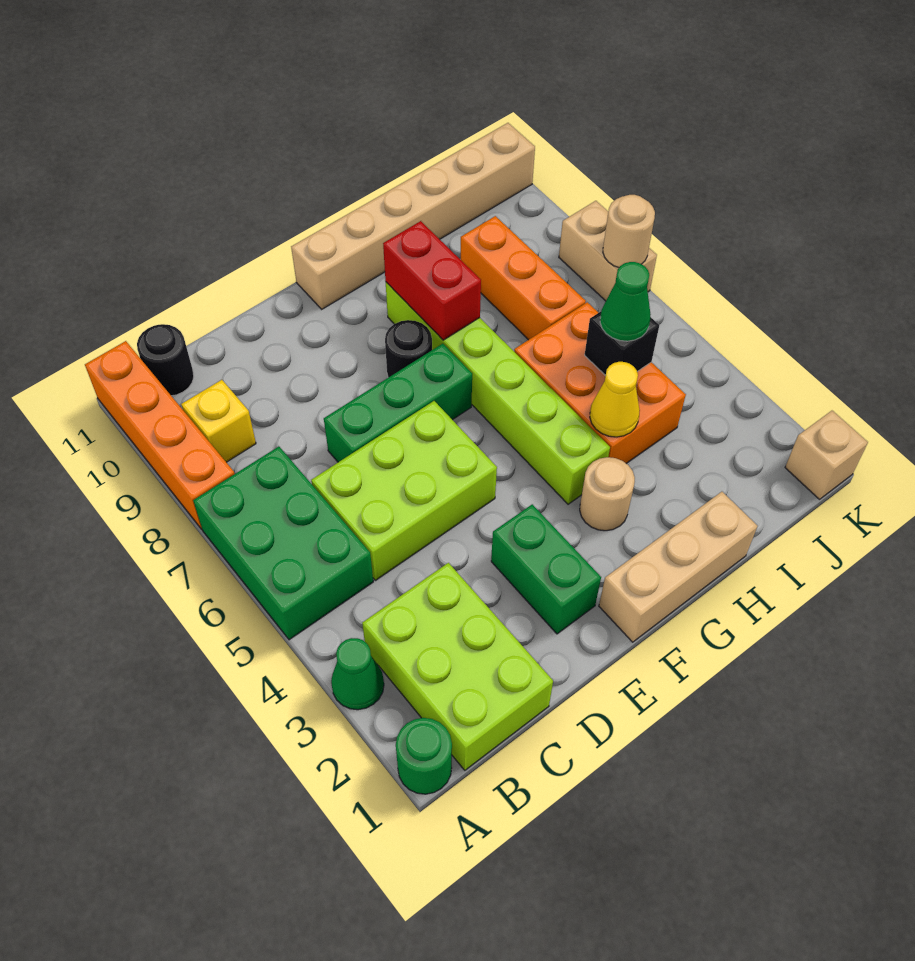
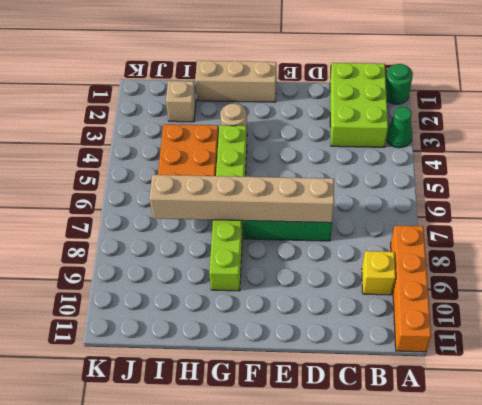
tan brick D7:I7 level 2 -> tan brick F11:K11 level 1
tan brick I2 level 1 -> tan brick K1 level 1
none -> green brick A5:B7 level 1
none -> black round brick B11 level 1
none -> lime brick C5:E6 level 1

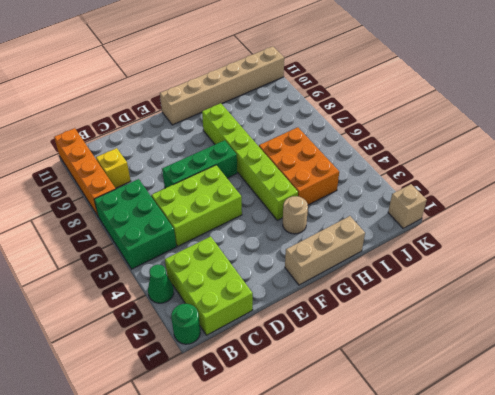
none -> black round brick B11 level 1
none -> green brick E2:E3 level 1
none -> black round brick F8 level 1

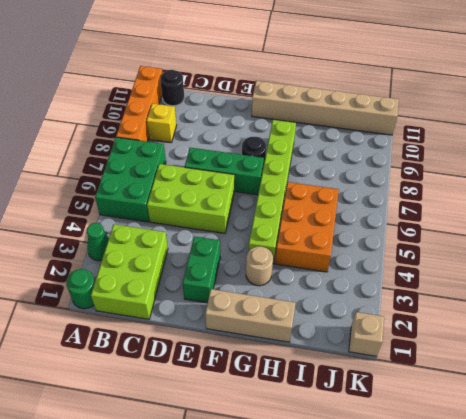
none -> orange brick I7:I9 level 1
none -> tan brick K7:K8 level 1
none -> red brick G8:G9 level 2

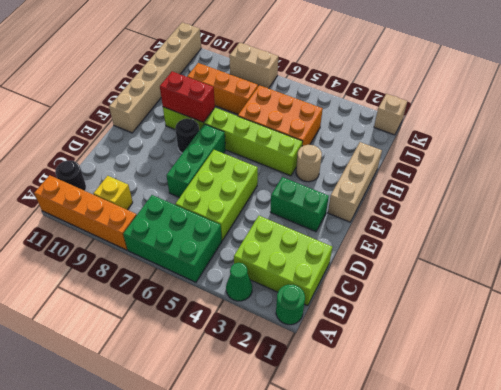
none -> yellow cone H4 level 2
none -> black brick I5 level 2
none -> tan round brick K7 level 2

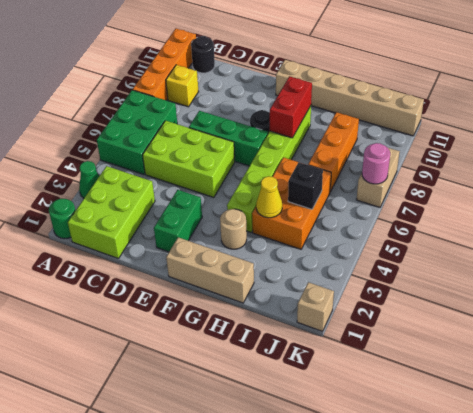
pink round brick K7 level 2 -> tan round brick K7 level 2
none -> green cone I5 level 3

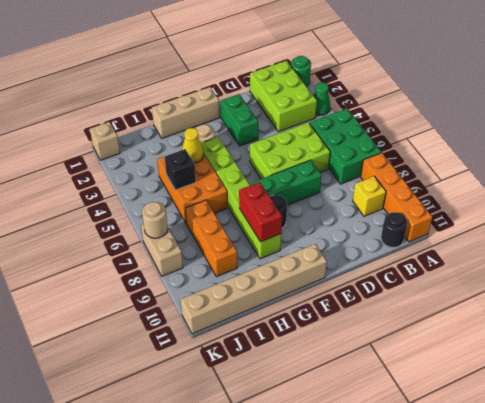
none -> green cone I5 level 3

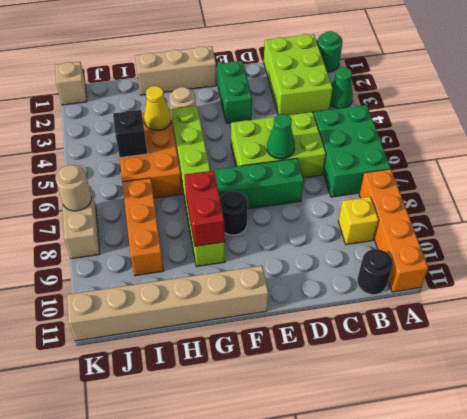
green cone D6 level 2 -> green cone I5 level 3

